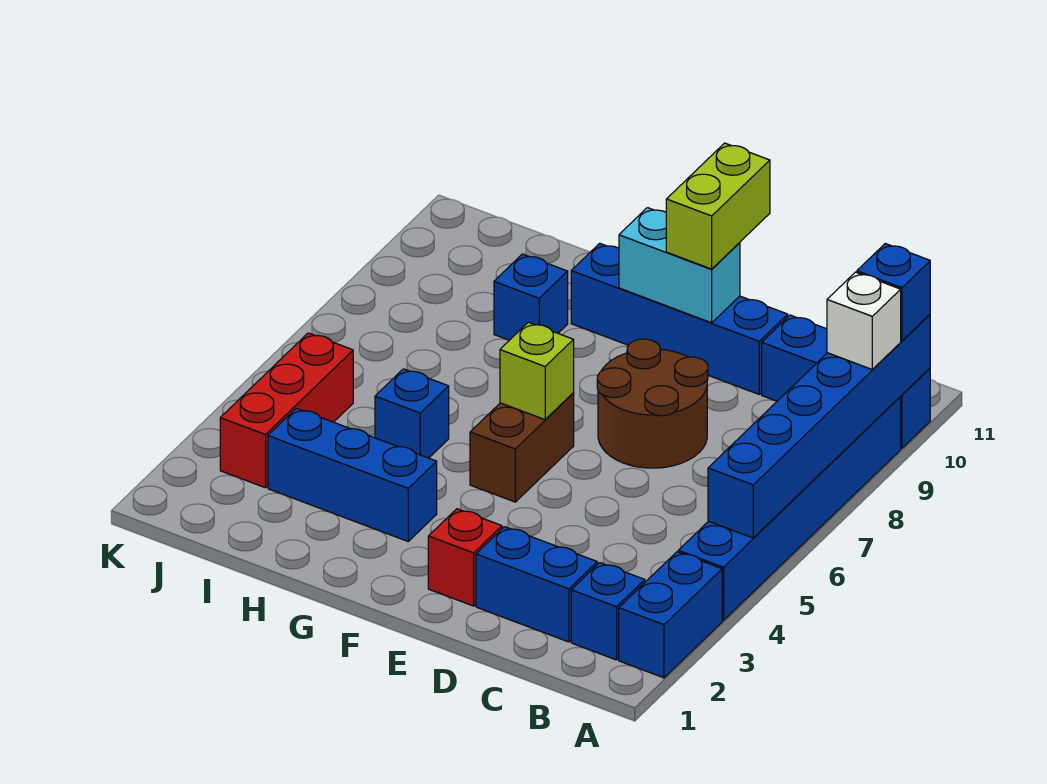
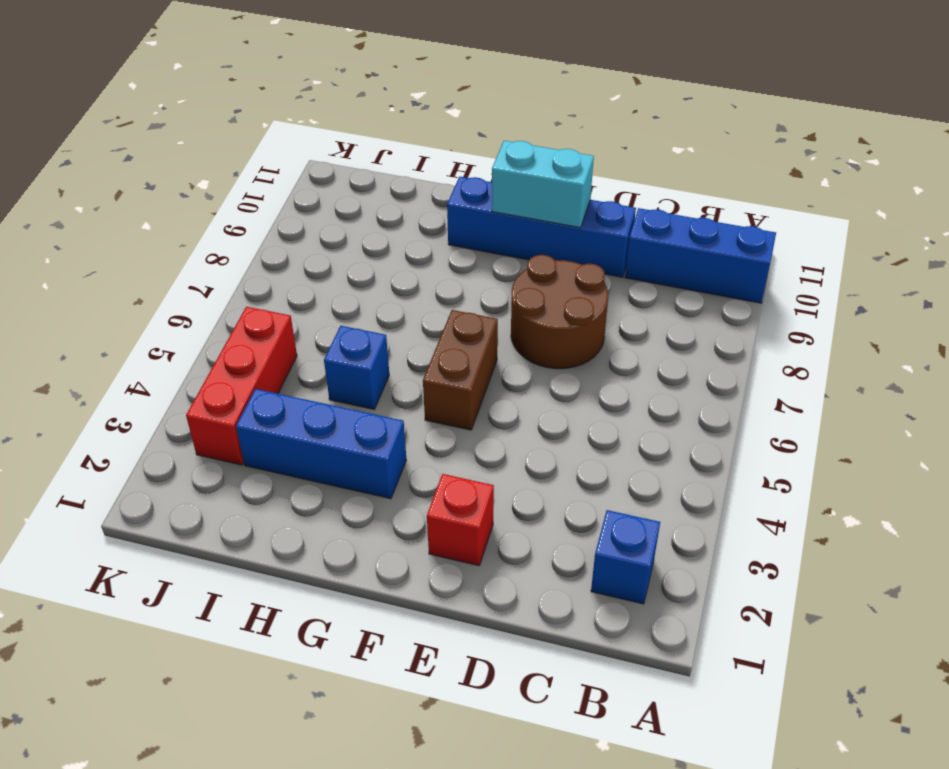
none -> blue brick A2:A3 level 1
none -> blue brick A4:A9 level 1
none -> blue brick C2:D2 level 1

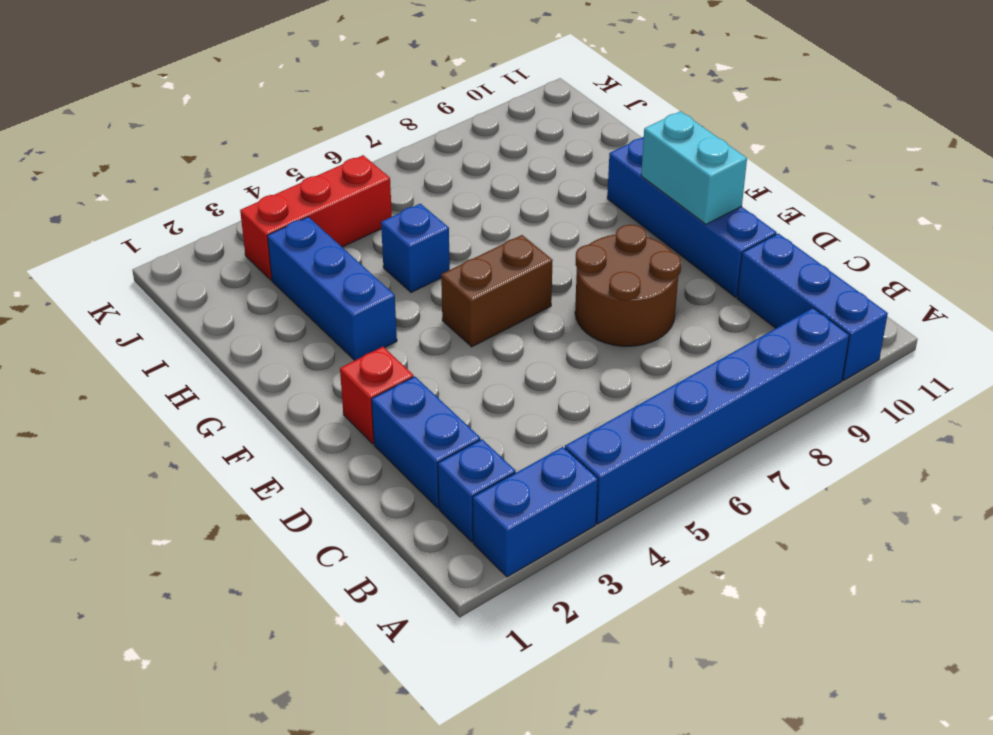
none -> blue brick H9 level 1
none -> blue brick A5:A10 level 2
none -> lime brick F6 level 2

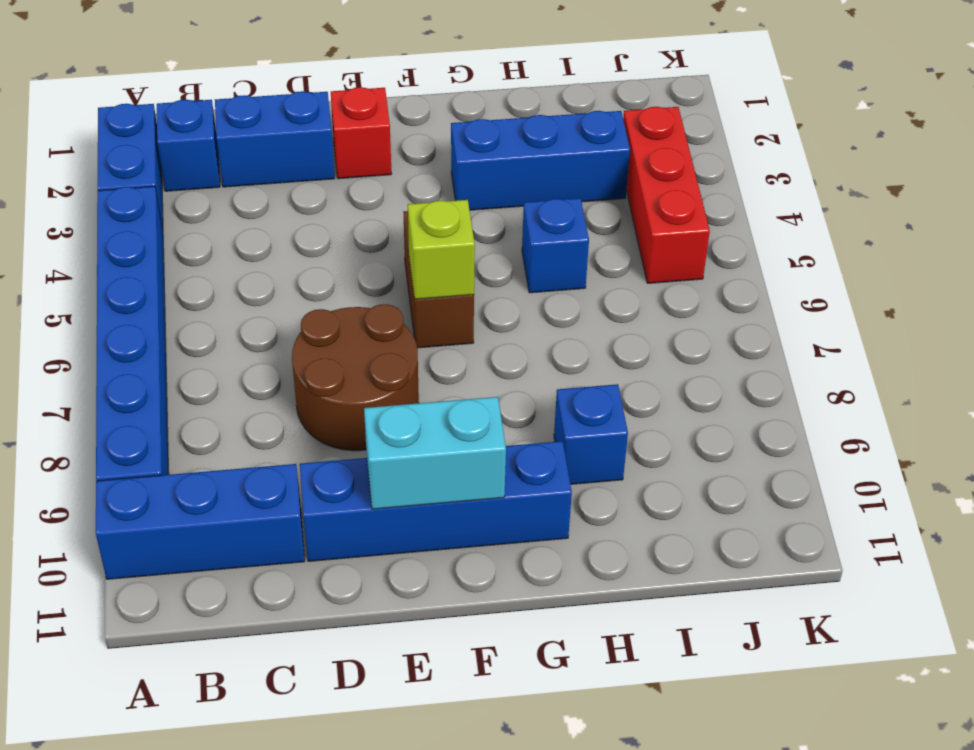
none -> blue brick A5:A10 level 2
none -> white brick A9 level 3
none -> blue brick A10 level 3

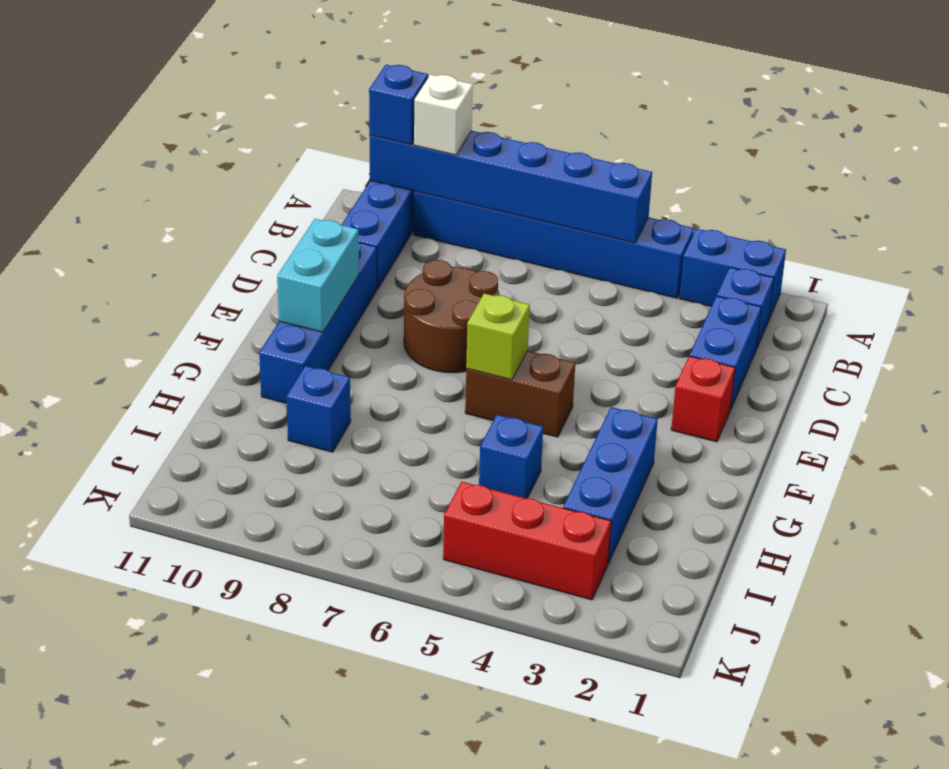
none -> lime brick E10:E11 level 3

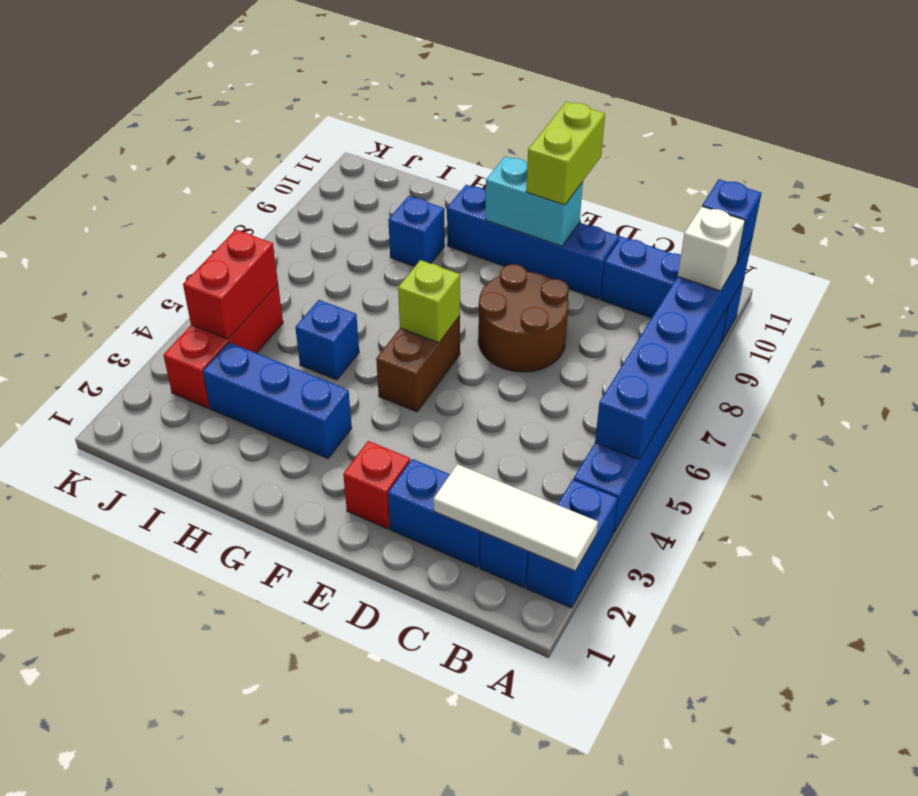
white tile A2:C2 level 2 -> none
red brick J4:J5 level 2 -> none

